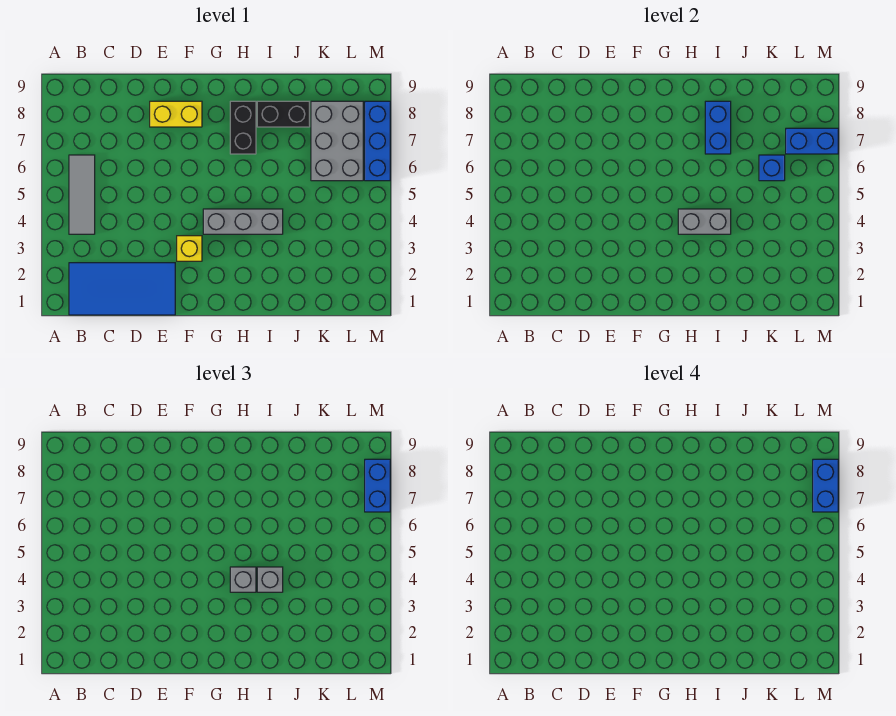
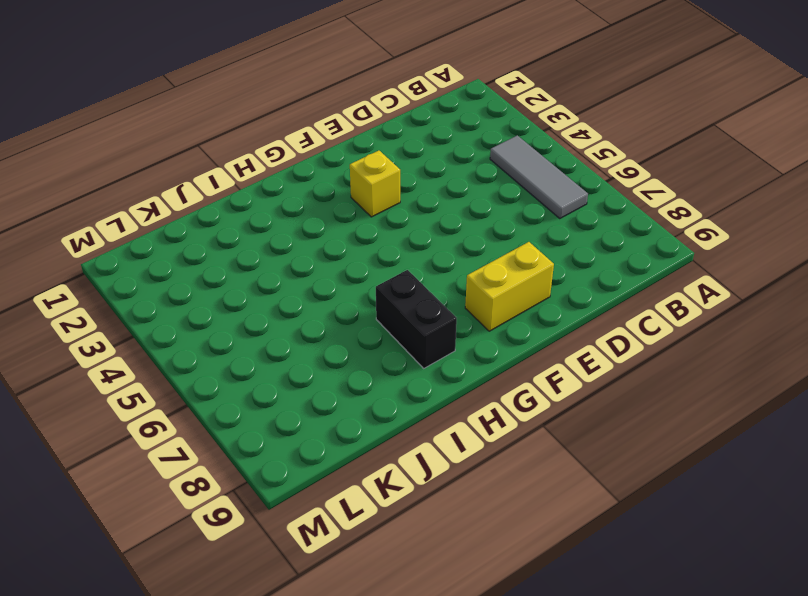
none -> blue tile B1:E2 level 1
none -> grey brick G4:I4 level 1
none -> black brick I8:J8 level 1

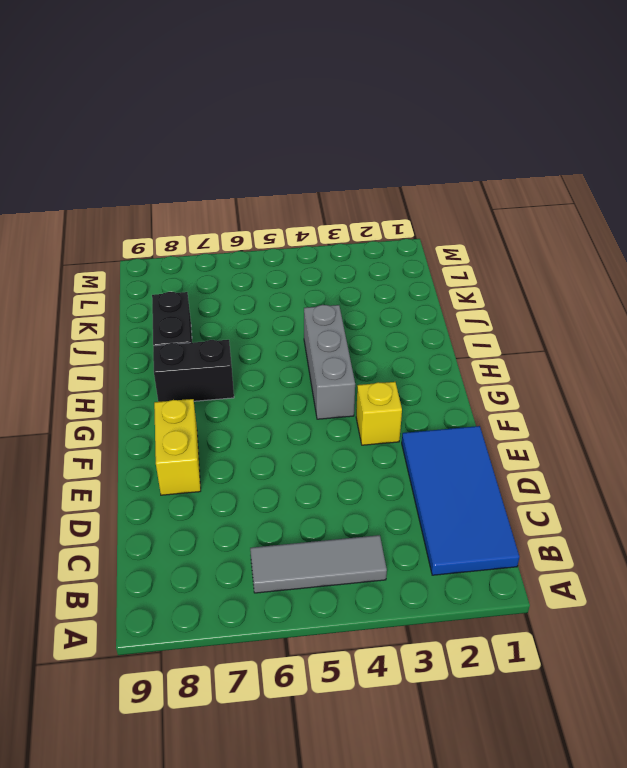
none -> grey brick K6:L8 level 1
none -> blue brick M6:M8 level 1
none -> grey brick H4:I4 level 2

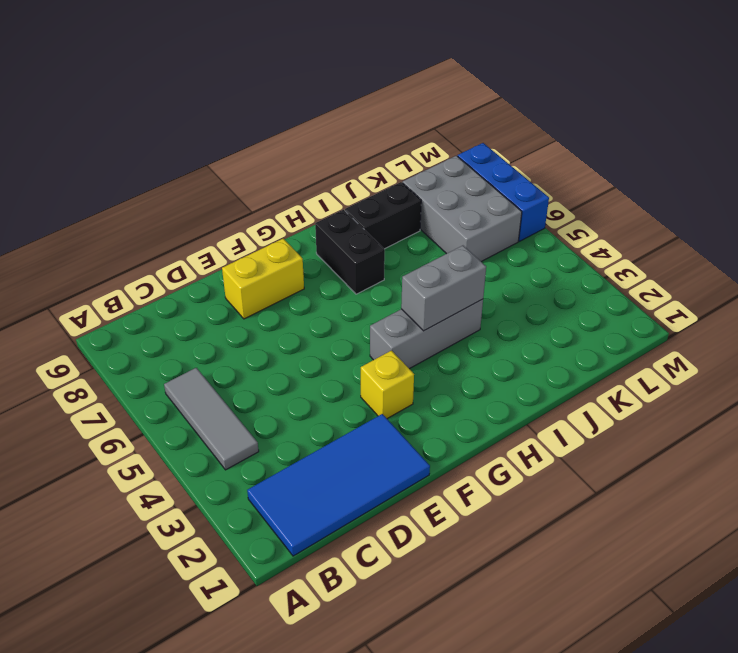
none -> blue brick I7:I8 level 2
none -> blue brick K6 level 2
none -> blue brick L7:M7 level 2

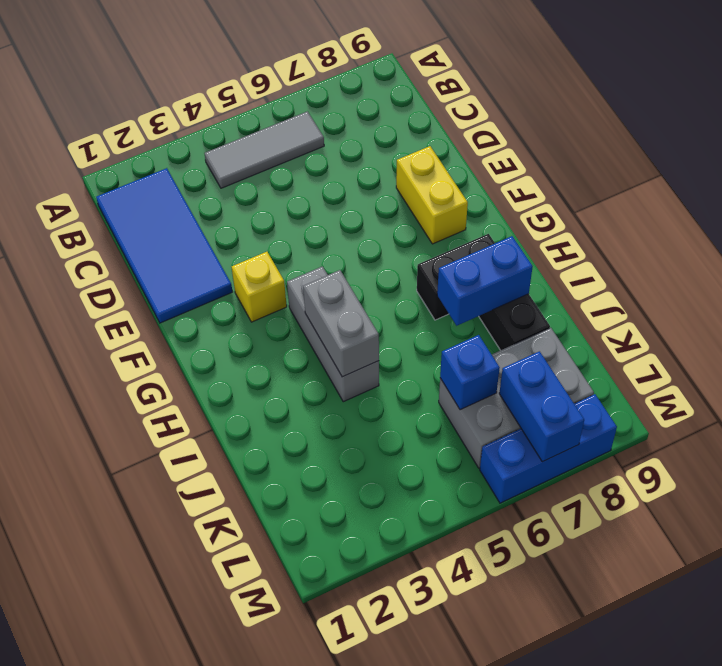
none -> grey brick H4 level 3
none -> grey brick I4 level 3
none -> blue brick M7:M8 level 3

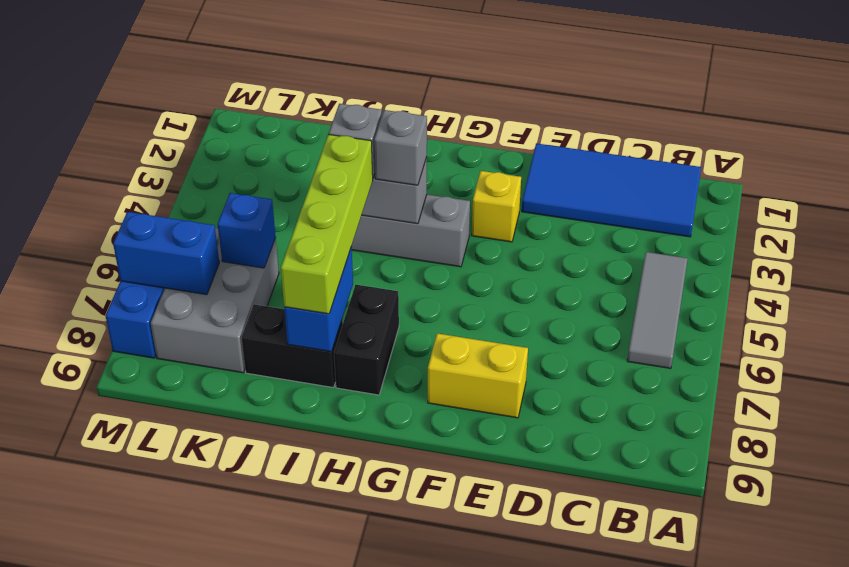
lime brick I5:I8 level 3 -> none
none -> blue brick M7:M8 level 3
none -> blue brick M7:M8 level 4

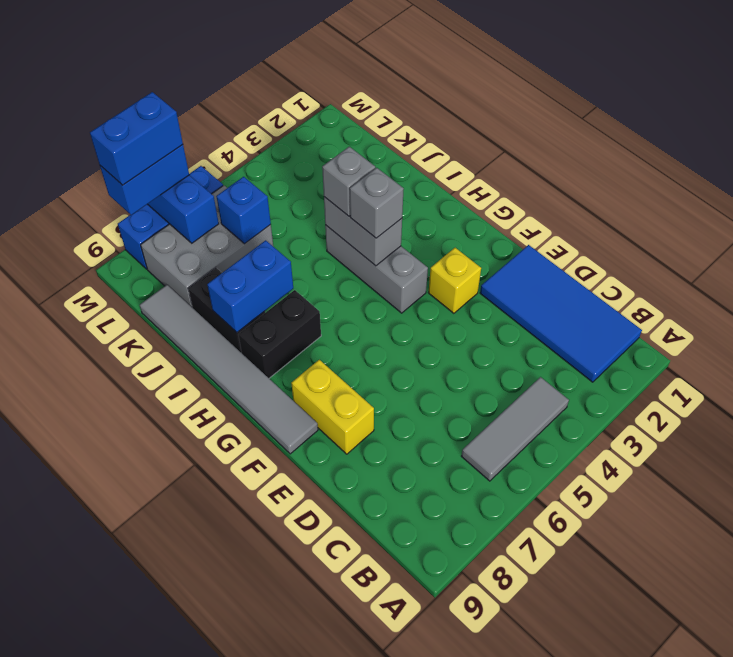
grey tile F9:K9 level 1 -> none

